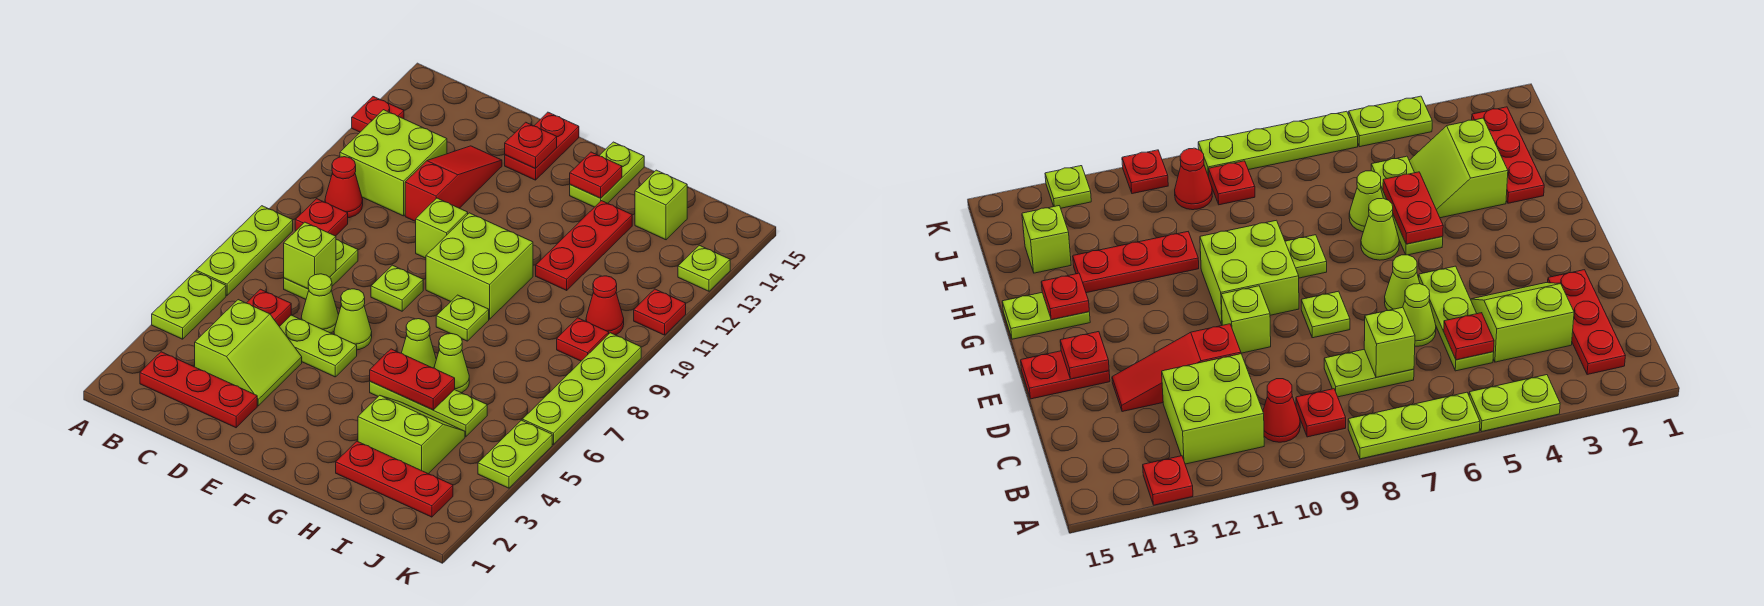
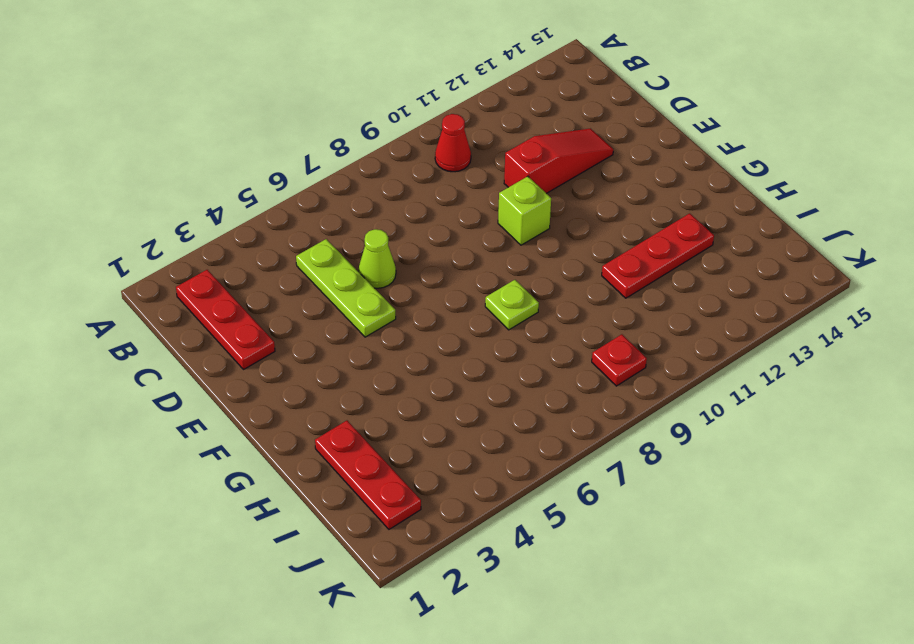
none -> lime plate A4:A5 level 1
none -> lime plate A6:A8 level 1
none -> red plate A13 level 1
none -> red plate B9 level 1

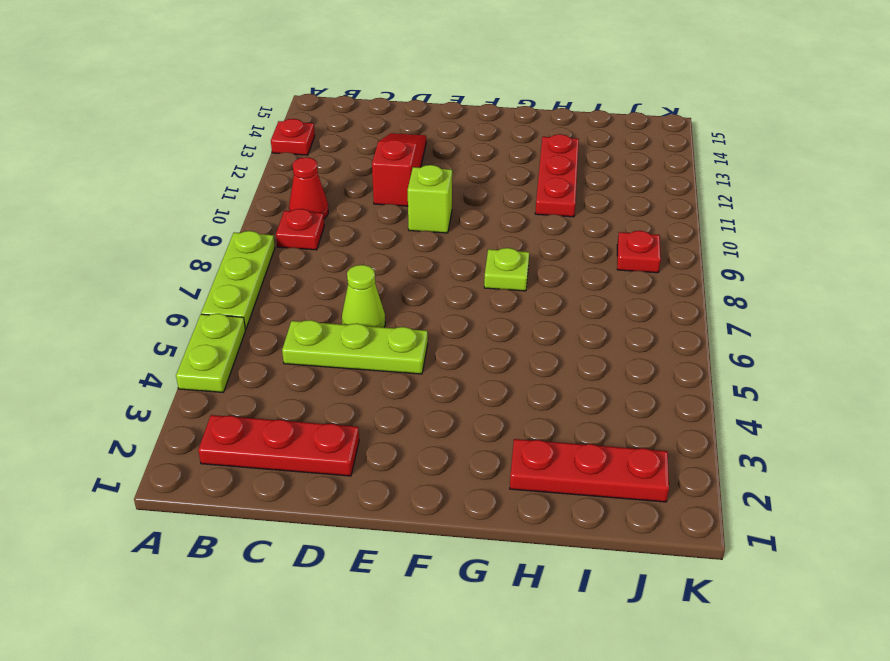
none -> lime brick B11:C12 level 1
none -> lime slope C3:D4 level 1 top C
none -> lime plate C7:C8 level 1
none -> lime cone E6 level 1

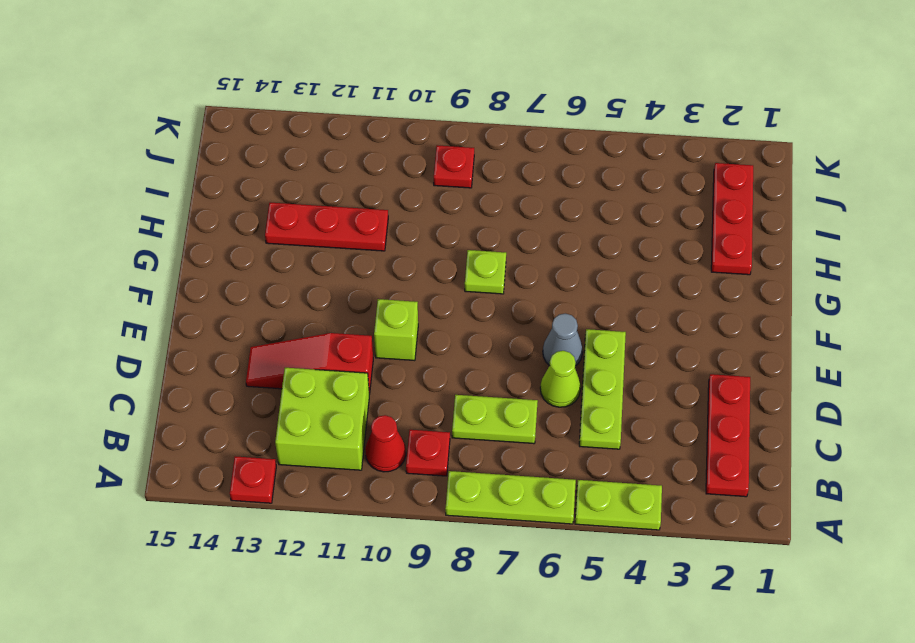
grey cone E6 level 1 -> lime cone E6 level 1
none -> lime slope C3:D4 level 1 top C
none -> lime plate E8 level 1
none -> red plate E14:E15 level 1
none -> lime brick F9:G10 level 1

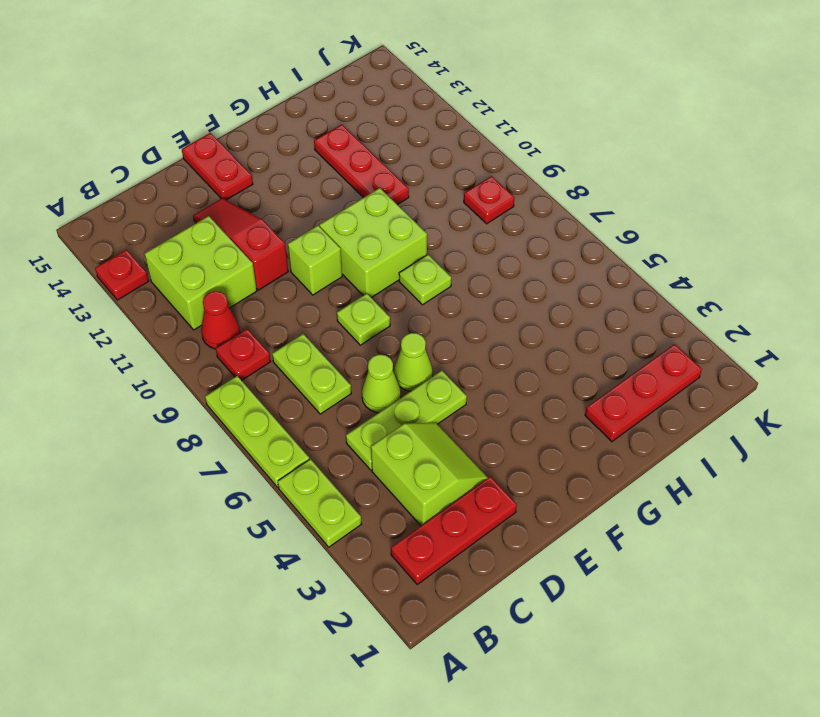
none -> lime plate G5:I5 level 1
none -> lime cone G6 level 1
none -> lime plate G14:G15 level 1
none -> lime slope H3:I4 level 1 top 3

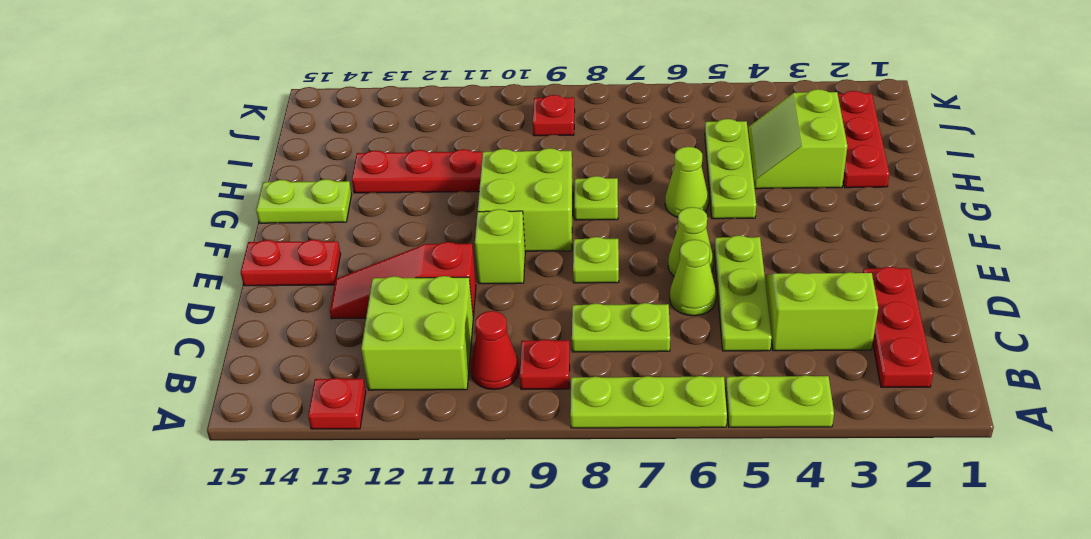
none -> lime cone H6 level 1
none -> lime brick I14 level 1
none -> red cone J10 level 1
none -> lime plate K4:K5 level 1

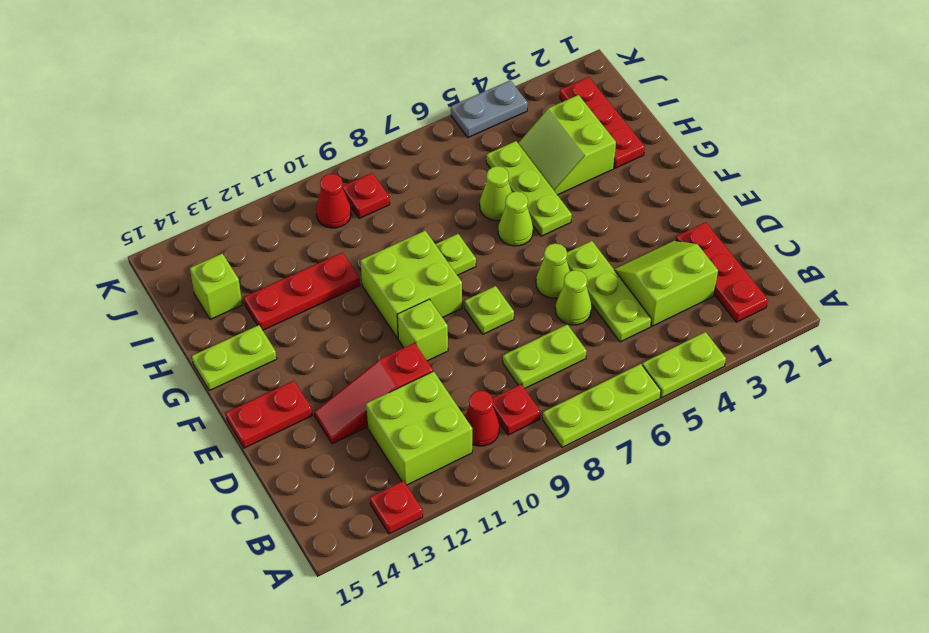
grey plate K4:K5 level 1 -> lime plate K4:K5 level 1
none -> lime plate K6:K9 level 1
none -> red plate K11 level 1
none -> lime plate K13 level 1
none -> red plate C5 level 2

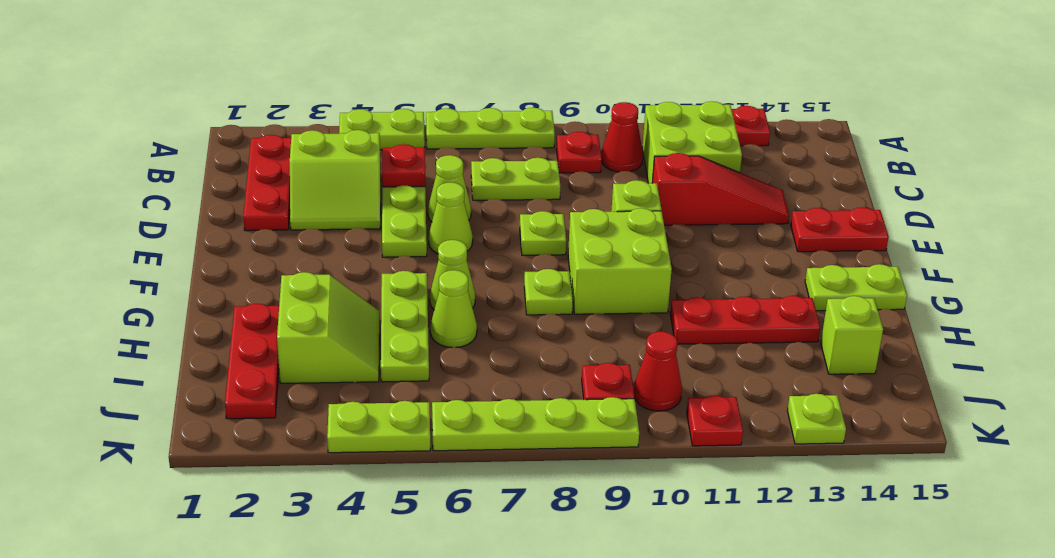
none -> lime brick C7 level 2
none -> red plate E14 level 2
none -> red plate G5:H5 level 2
none -> red plate G14 level 2

